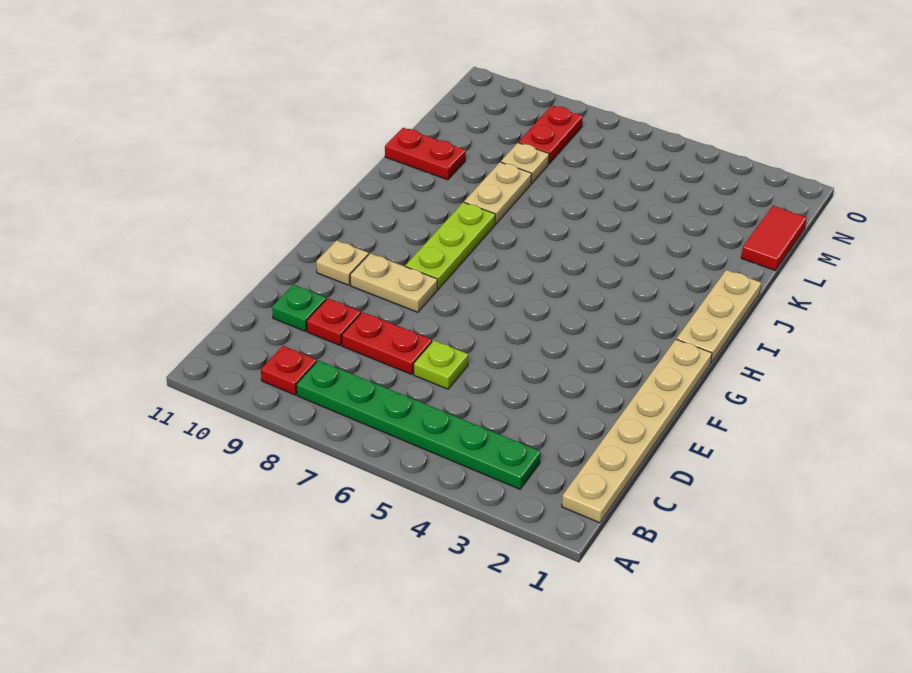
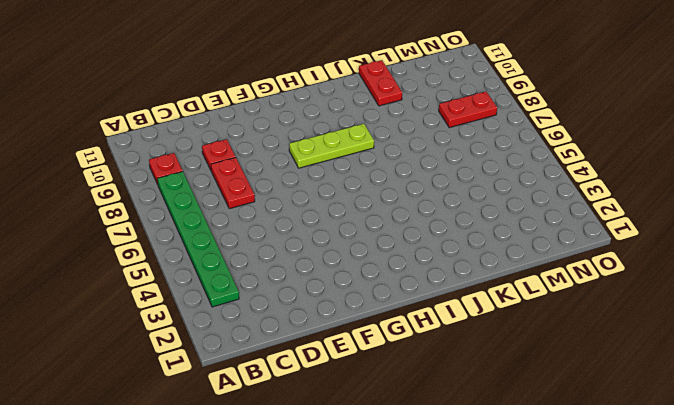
none -> tan plate B1:G1 level 1
none -> lime plate D6 level 1
none -> green plate D10 level 1

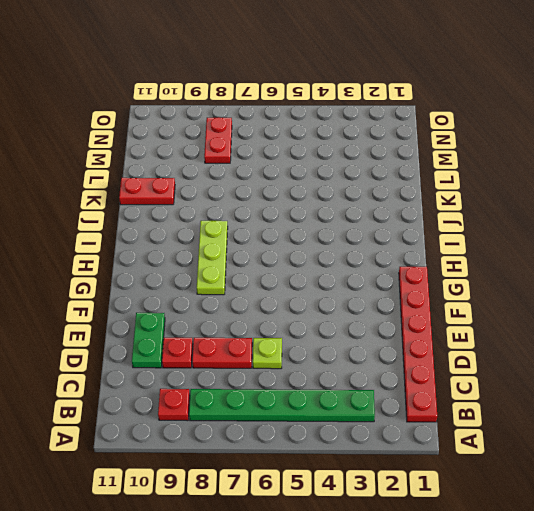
red plate B1:G1 level 1 -> tan plate B1:G1 level 1
green plate D10:E10 level 1 -> green plate D10 level 1
none -> tan plate F8:F9 level 1
none -> tan plate F10 level 1
none -> tan plate H1:J1 level 1

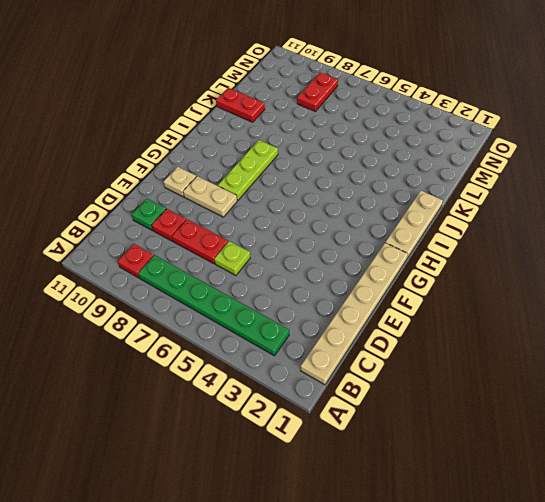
none -> tan plate J8:K8 level 1
none -> red tile L1:M1 level 1
none -> tan plate L8 level 1

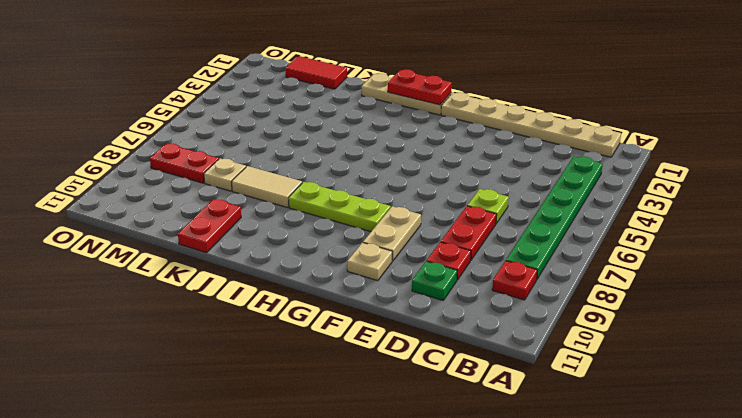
red plate H1:I1 level 2 -> none
tan tile J8:K8 level 1 -> tan plate J8:K8 level 1

